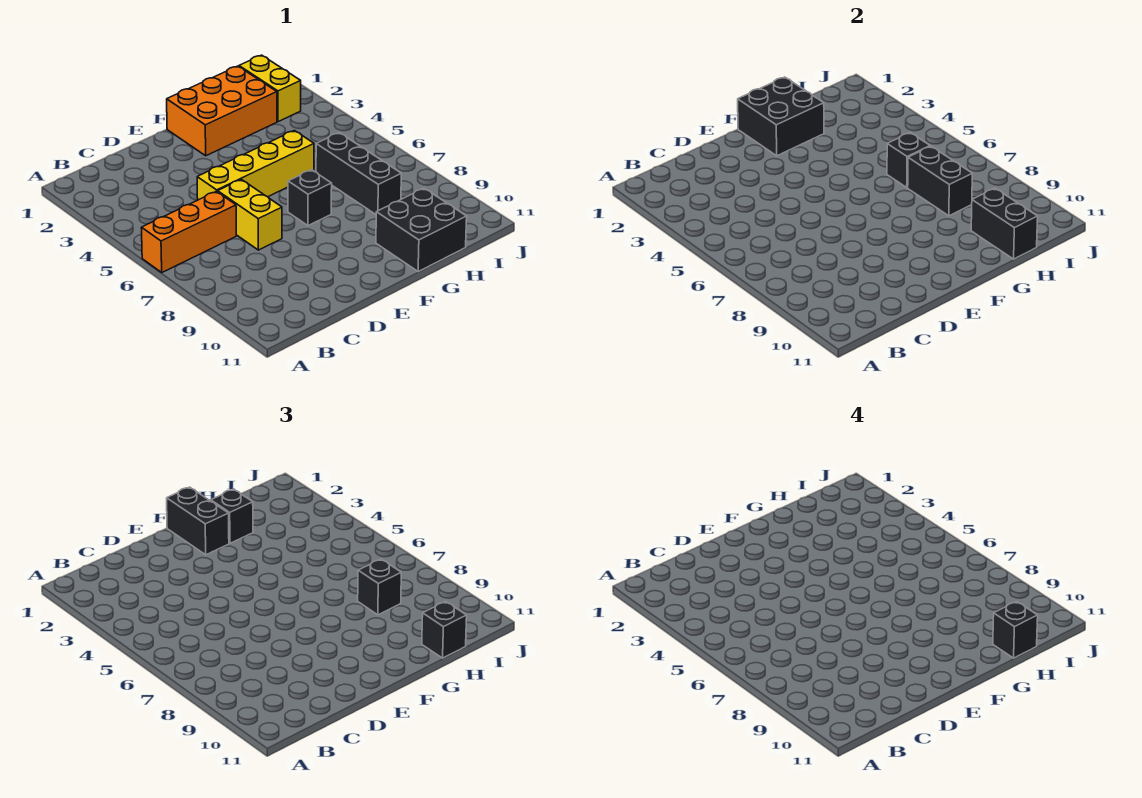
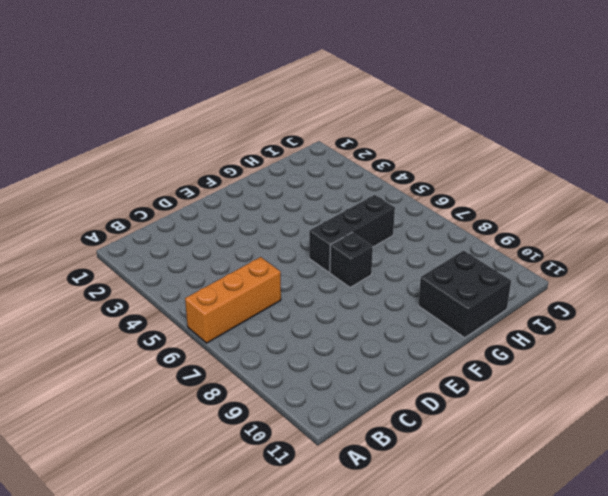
black brick F6:H6 level 1 -> black brick H6:H8 level 1
none -> yellow brick D5:G5 level 1
none -> yellow brick D6:D7 level 1
none -> orange brick F1:H2 level 1

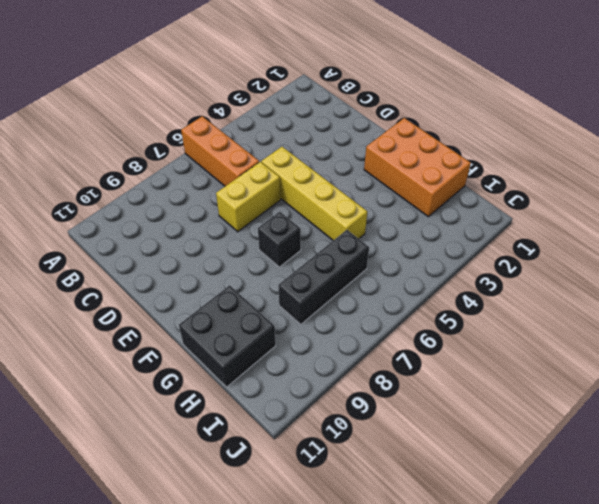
none -> yellow brick I1:I2 level 1
none -> black brick F1:G2 level 2
none -> black brick H6 level 2

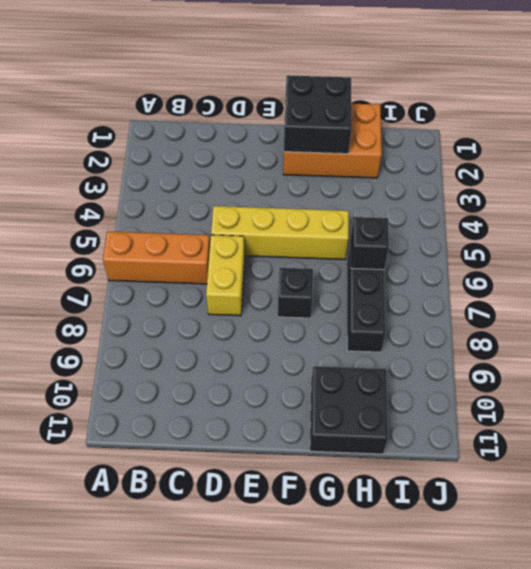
none -> yellow brick I1:I2 level 1
none -> black brick H7:H8 level 2
none -> black brick H10:H11 level 2

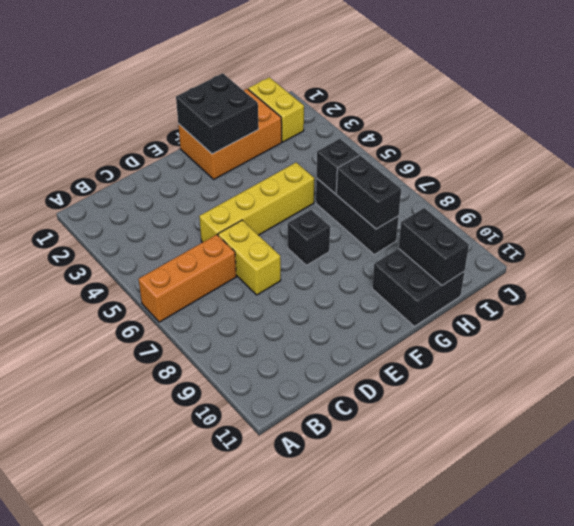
none -> black brick F1:F2 level 3
none -> black brick G2 level 3
none -> black brick H8 level 3

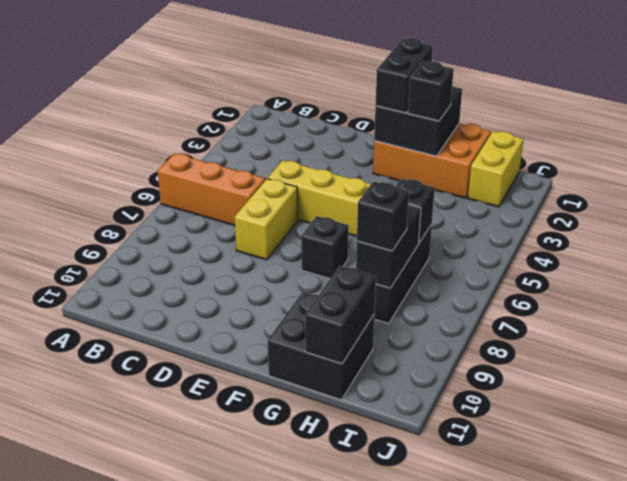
none -> black brick H11 level 3
none -> black brick H11 level 4

